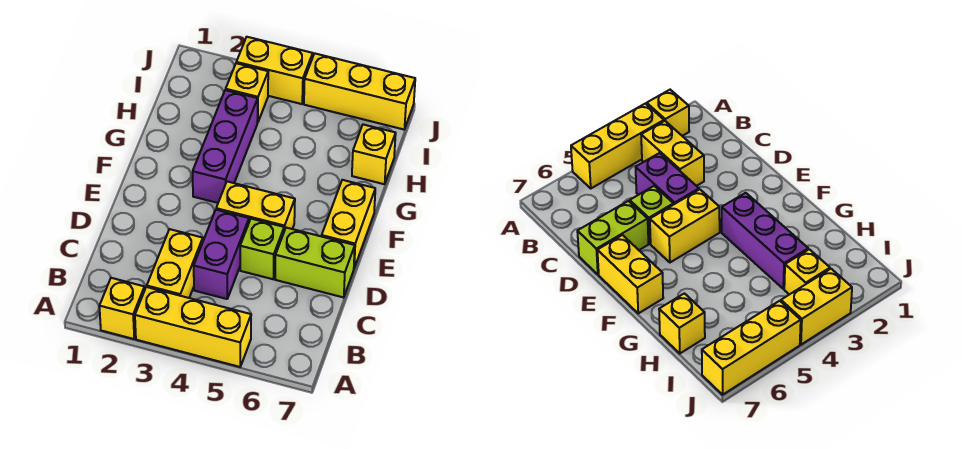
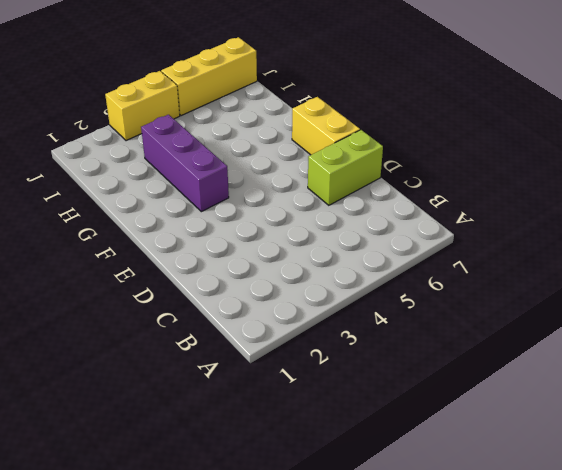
none -> yellow brick A2 level 1
none -> yellow brick A3:A5 level 1
none -> yellow brick B3:C3 level 1

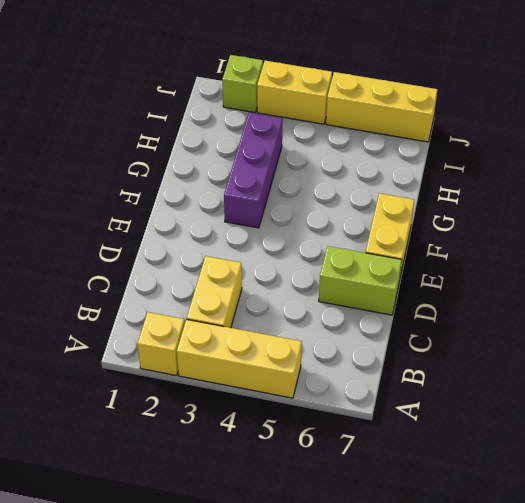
lime brick J2 level 1 -> lime brick D5 level 1
none -> purple brick C4:D4 level 1
none -> yellow brick E4:E5 level 1
none -> yellow brick H7 level 1

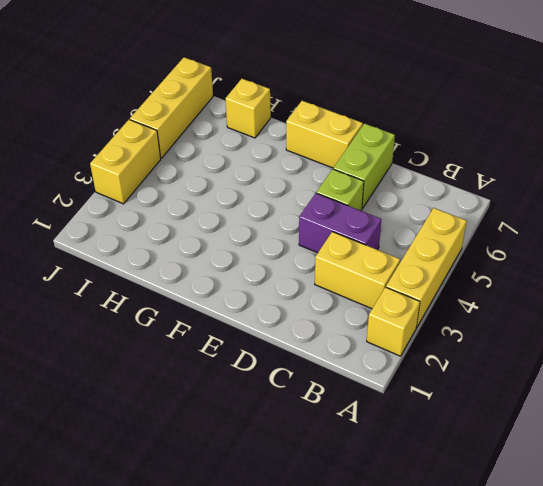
none -> yellow brick E4:E5 level 1
none -> purple brick F3:H3 level 1
none -> yellow brick I3 level 1

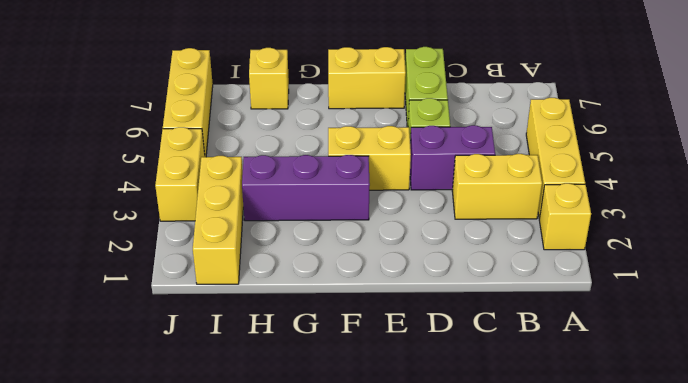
yellow brick E4:F4 level 1 -> yellow brick E4:E5 level 1
yellow brick I1:I3 level 1 -> yellow brick I3 level 1

